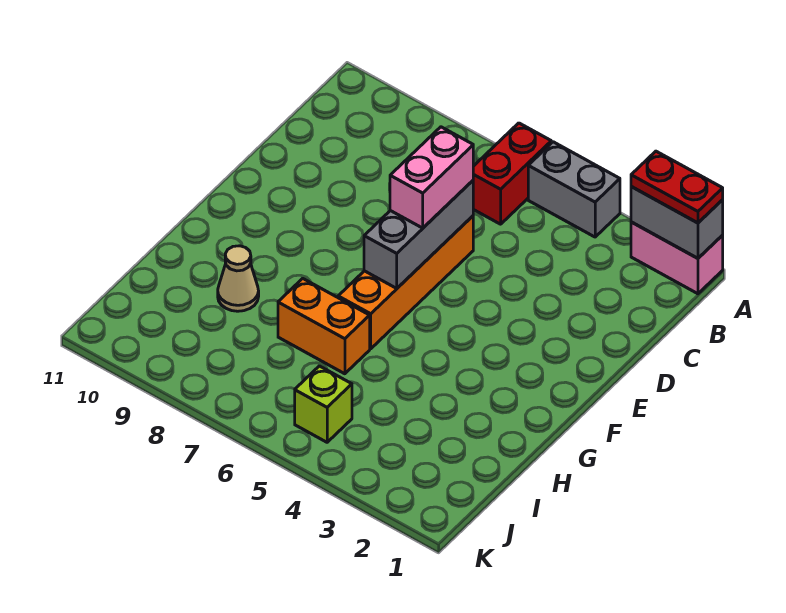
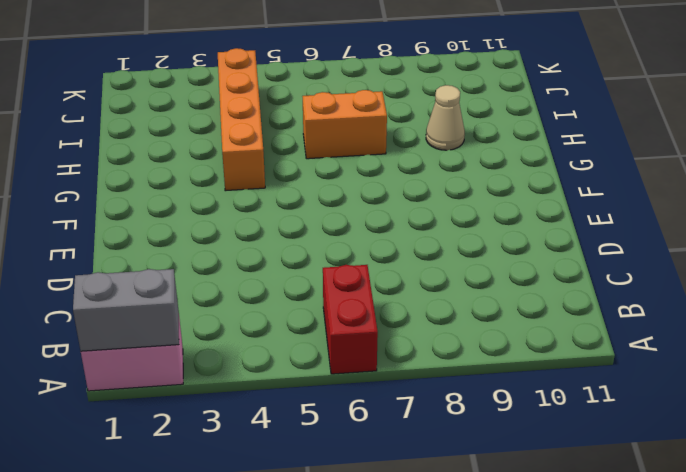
orange brick G4:J4 level 1 -> orange brick D6:G6 level 1
none -> grey brick A4:A5 level 1
none -> lime brick J5 level 1

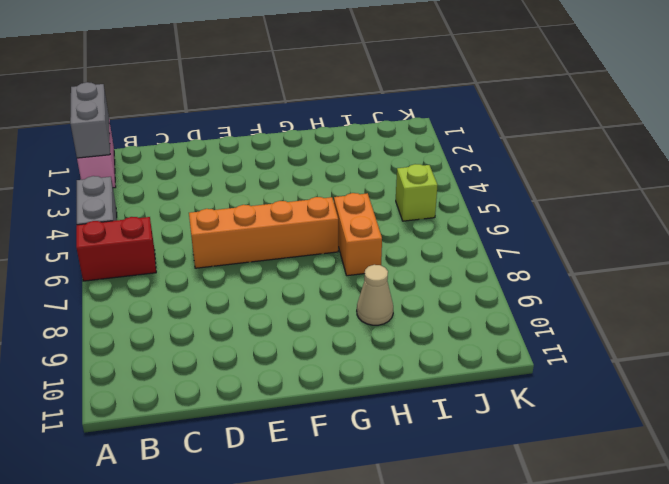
none -> grey brick D6:F6 level 2
none -> red plate A1:A2 level 3

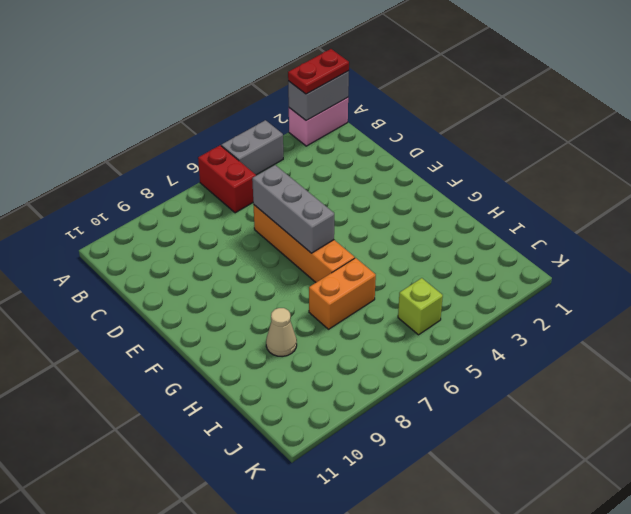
none -> pink brick D6:E6 level 3

